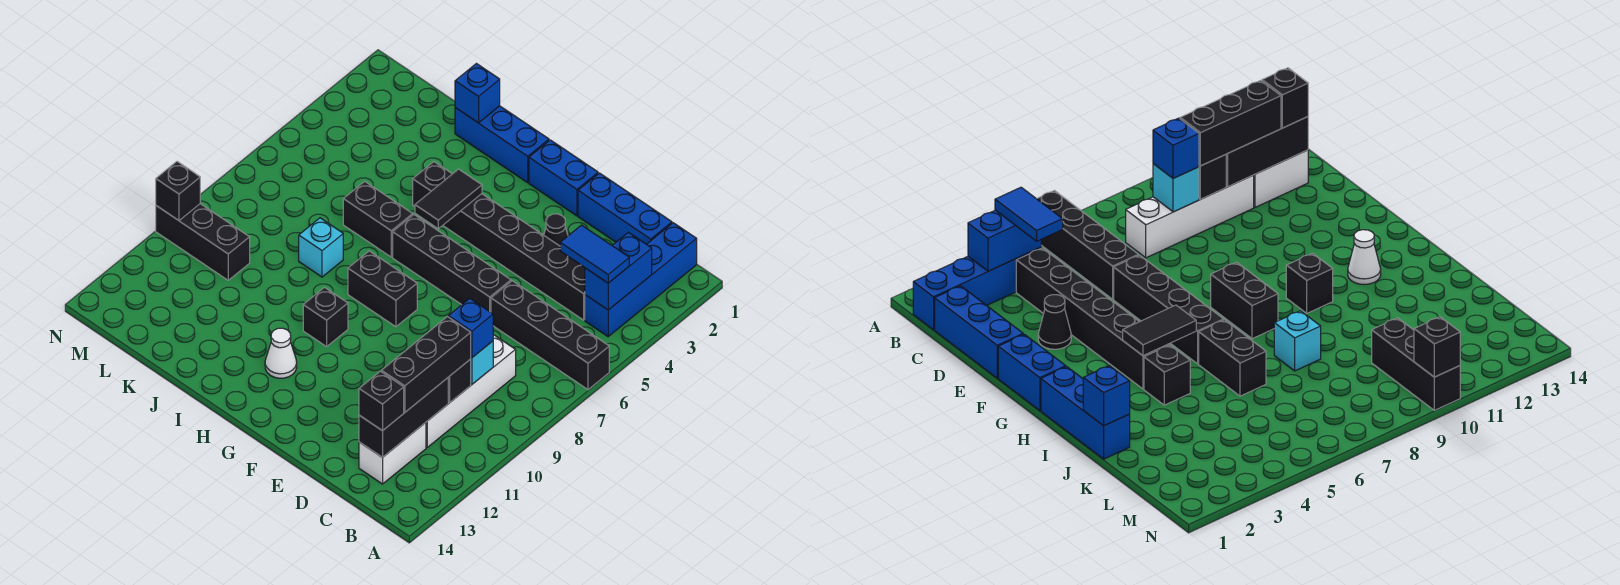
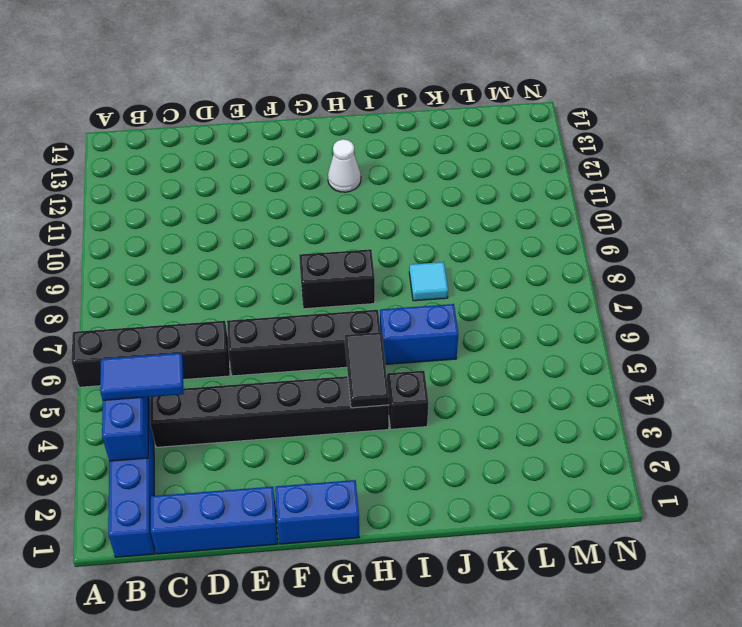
blue brick I6:J6 level 1 -> black brick I6:J6 level 1
cyan tile J8 level 1 -> cyan brick J8 level 1
none -> white brick C8:C11 level 1
none -> white brick C12:C13 level 1
none -> black cone E3 level 1

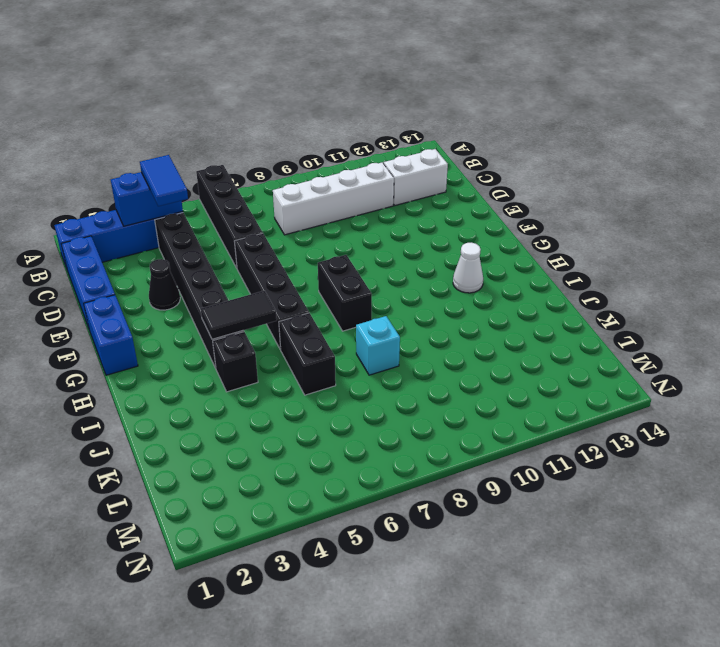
none -> blue brick H1:J1 level 1
none -> black brick H10 level 1
none -> black brick L10:N10 level 1

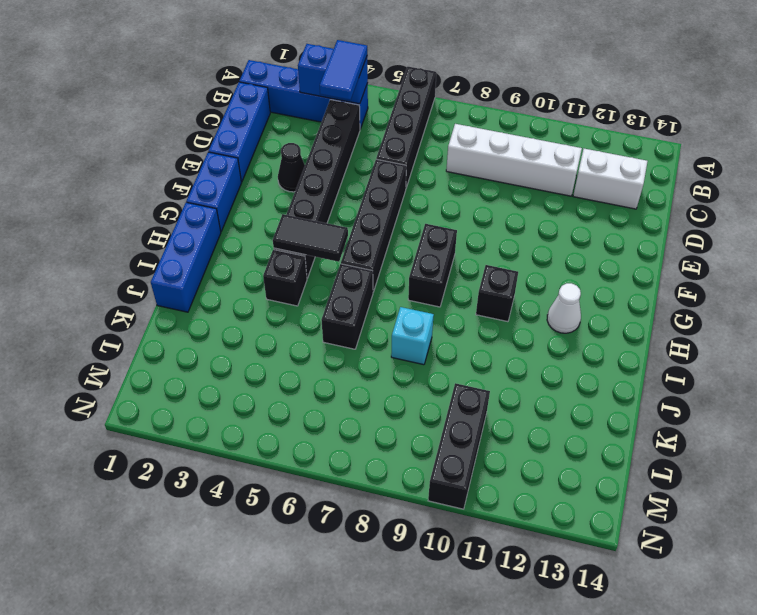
none -> cyan brick C9 level 2
none -> black brick C10 level 2
none -> black brick C11:C13 level 2

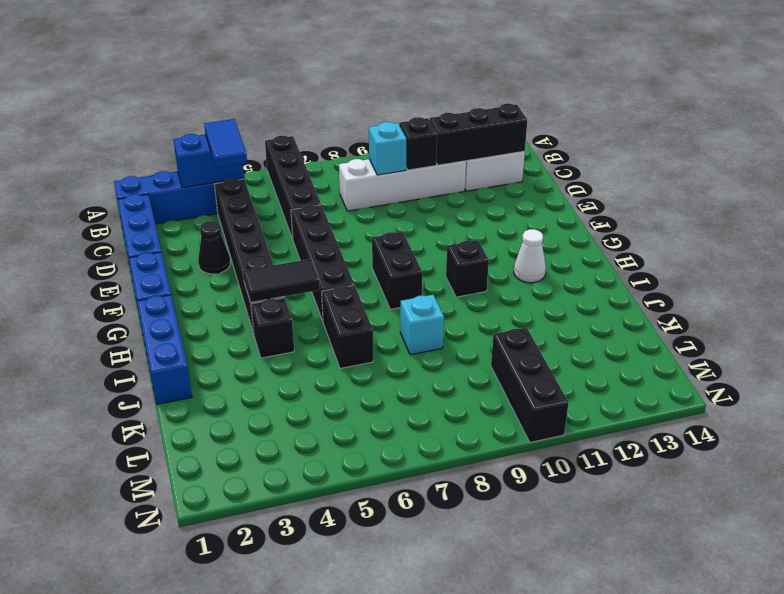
none -> blue brick J1 level 2
none -> black brick N10 level 2
none -> blue brick C9 level 3

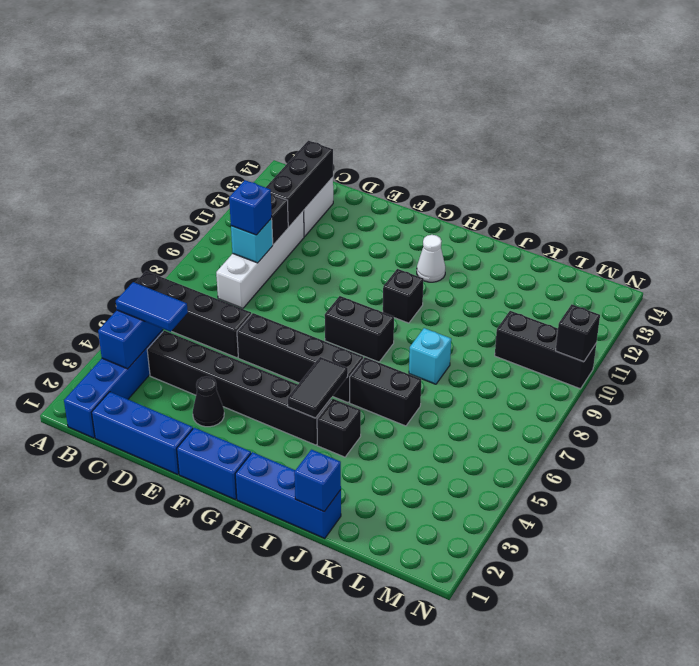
none -> black brick C10:C12 level 3
none -> black brick C13 level 3

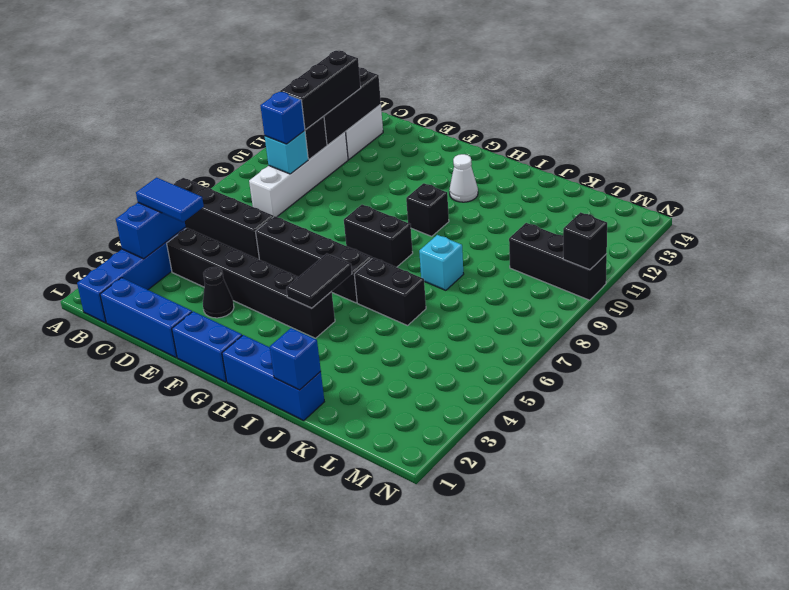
none -> black brick I4 level 1
none -> black brick C13 level 3

